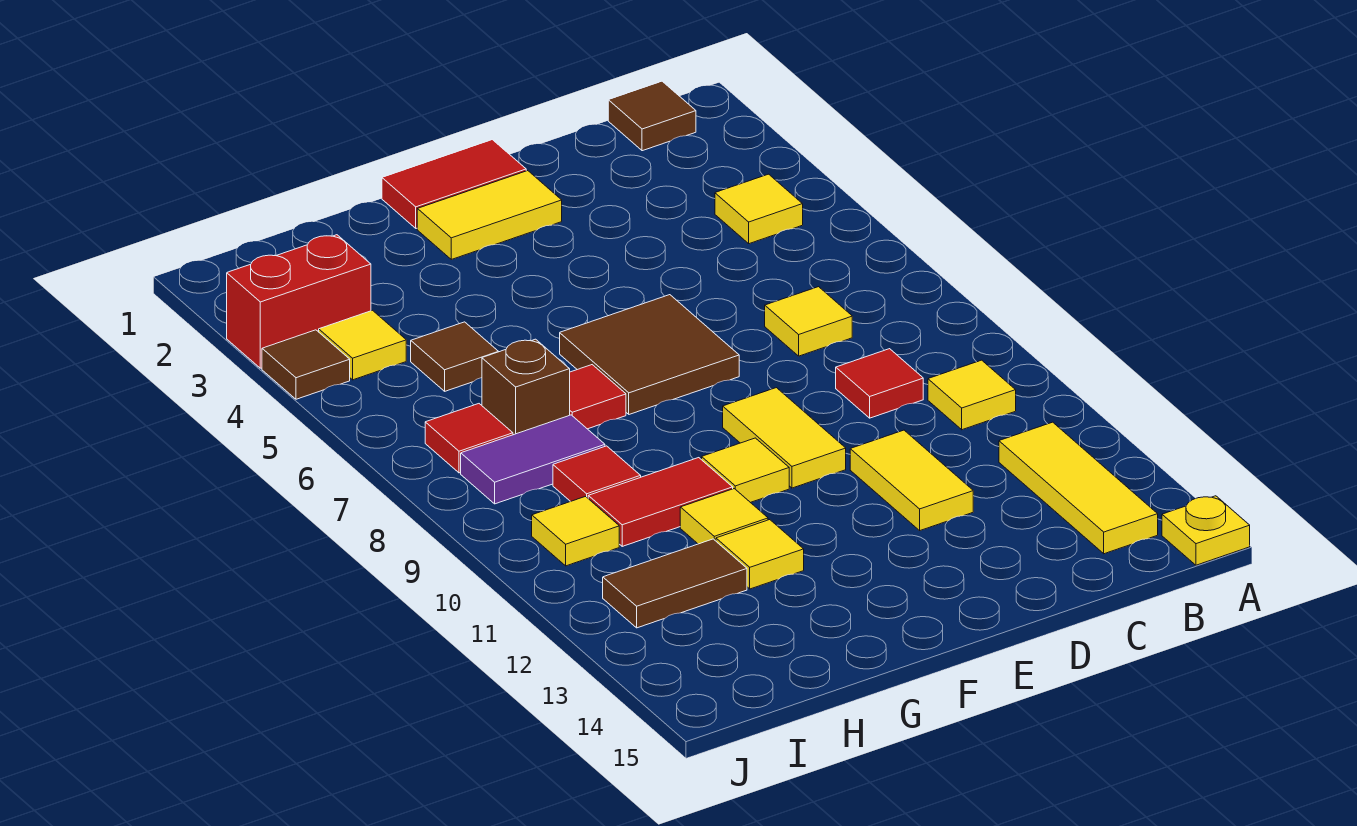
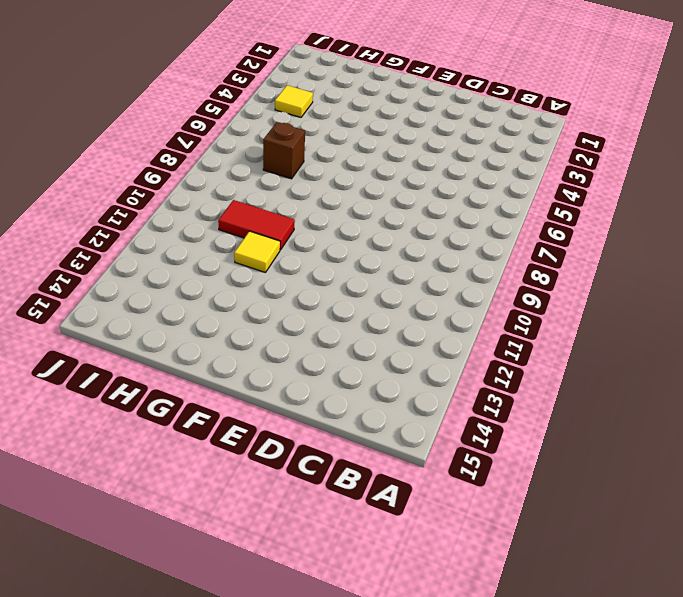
none -> yellow plate A15 level 1
none -> brown tile B1 level 1
none -> yellow tile B4 level 1

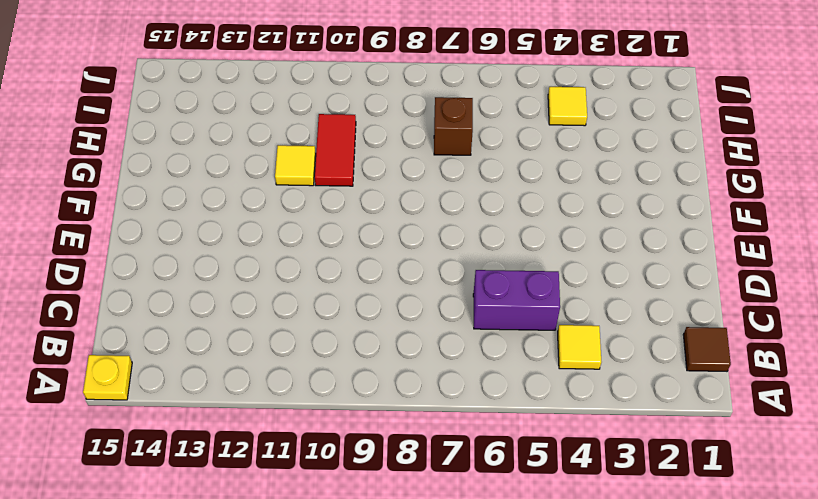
purple brick C5:C6 level 1 -> none
none -> yellow tile B10 level 1
none -> yellow tile B12:B14 level 1
none -> yellow tile C7 level 1

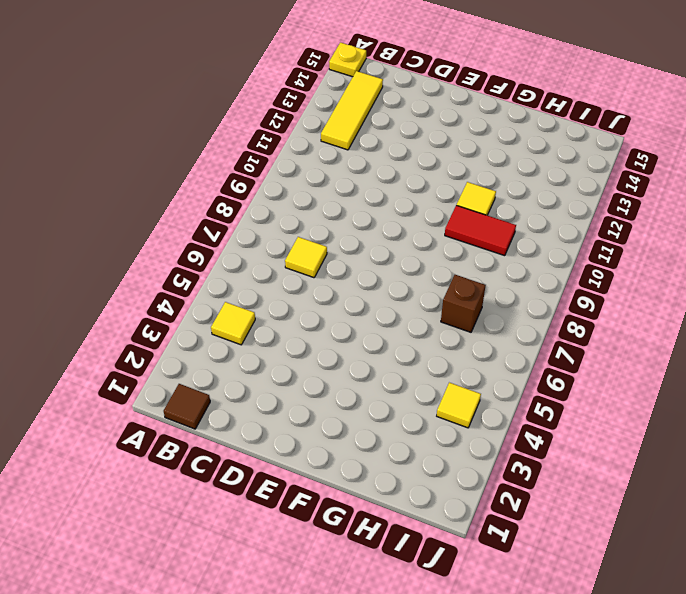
none -> yellow tile B10 level 1
none -> red tile C9 level 1
none -> yellow tile D11:D12 level 1

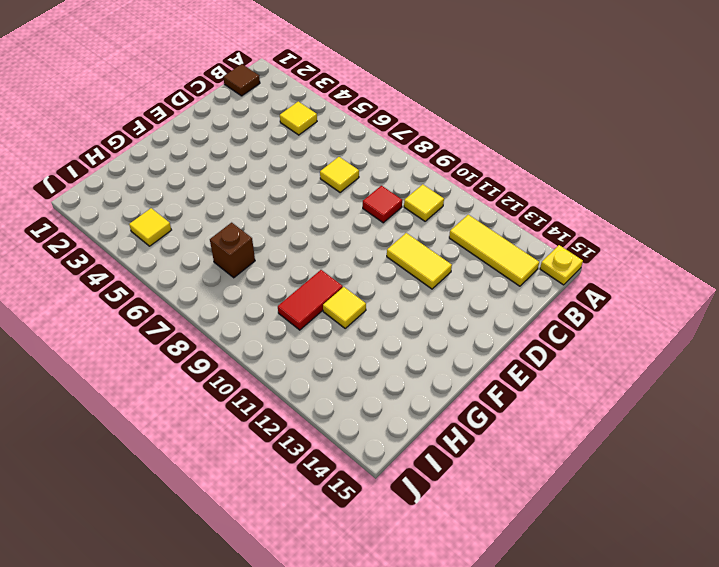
none -> red tile E1:F1 level 1
none -> yellow tile E2:F2 level 1
none -> brown tile E6:F7 level 1

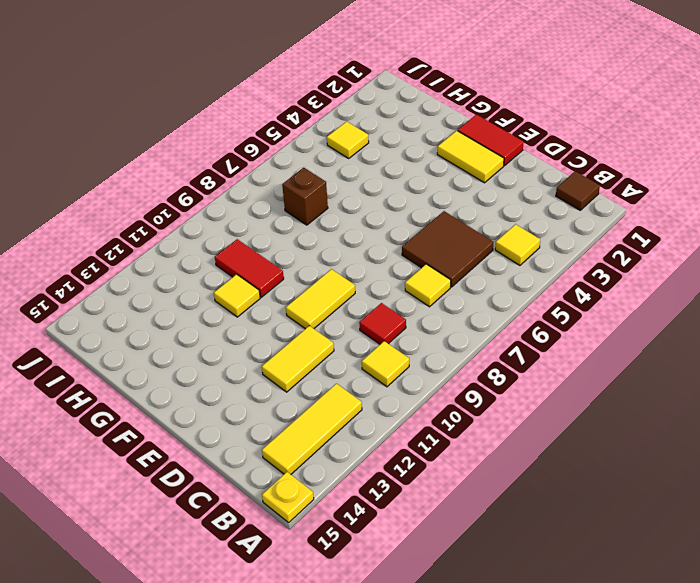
brown tile C5:D6 level 1 -> brown tile E6:F7 level 1
none -> yellow tile F10 level 1
none -> red tile G7 level 1
none -> yellow tile G12 level 1

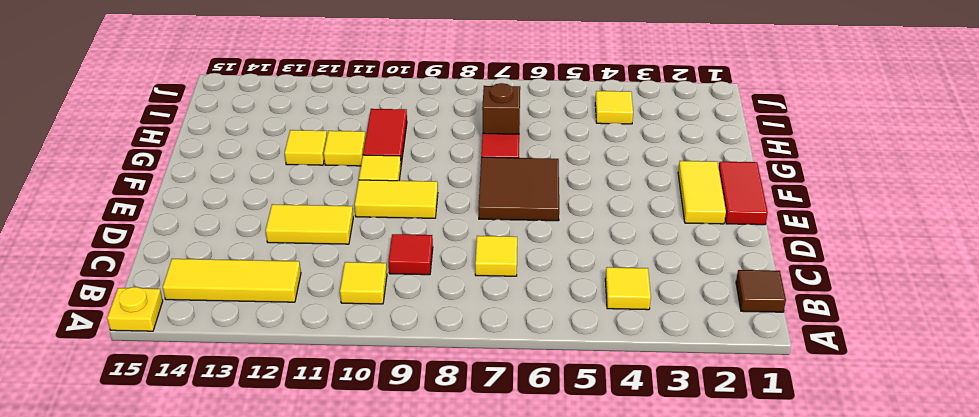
none -> brown tile H5 level 1
none -> purple tile H8:I8 level 1
none -> red tile H9 level 1

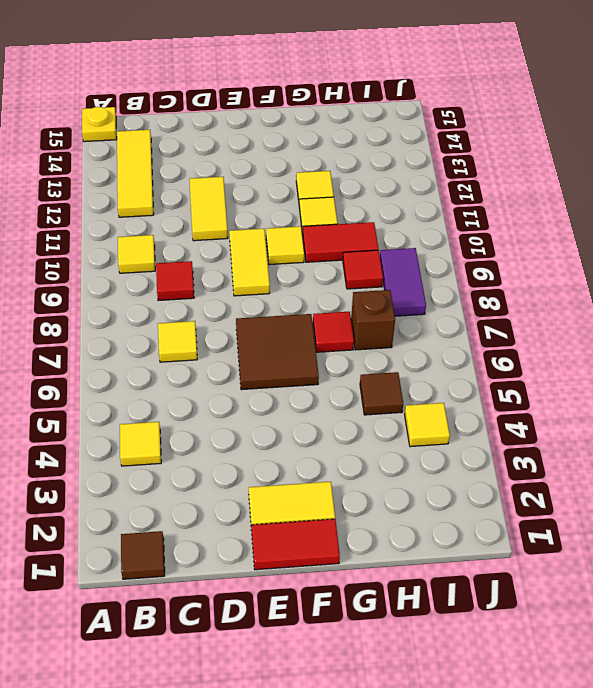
purple tile I8:I9 level 1 -> purple tile H8:I8 level 1
none -> brown tile H12:I12 level 1
none -> red brick I3:J3 level 1
none -> red tile I7 level 1

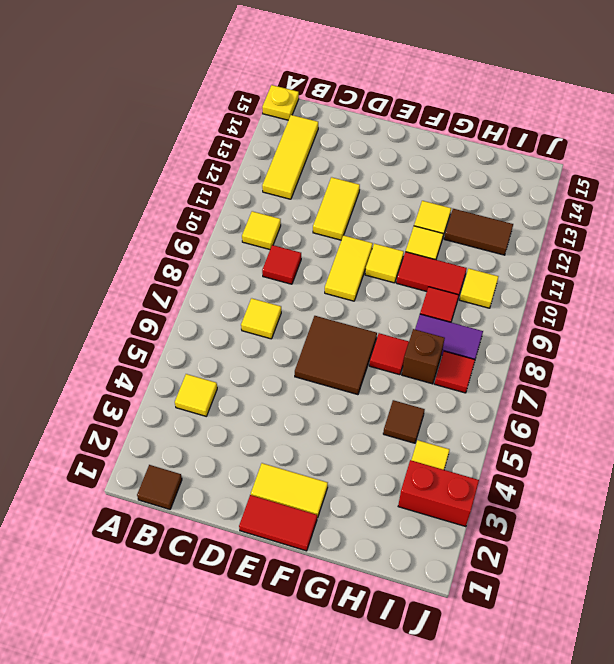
none -> brown tile J4 level 1

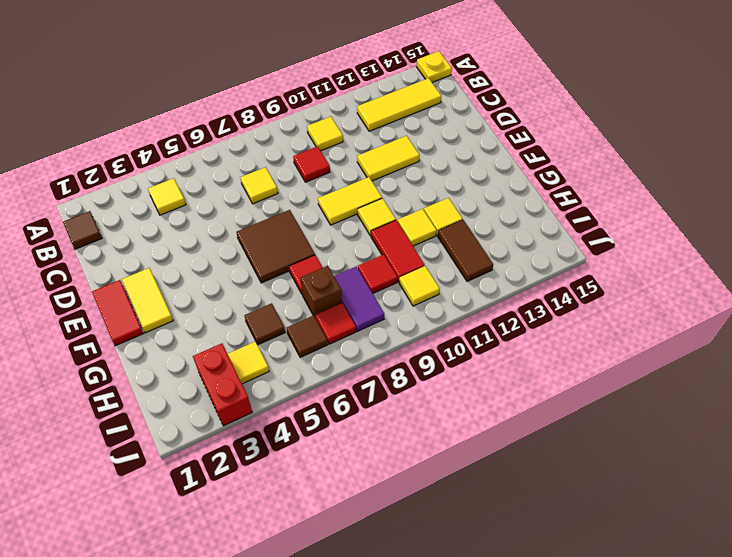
brown tile I6 level 1 -> brown tile J4 level 1

